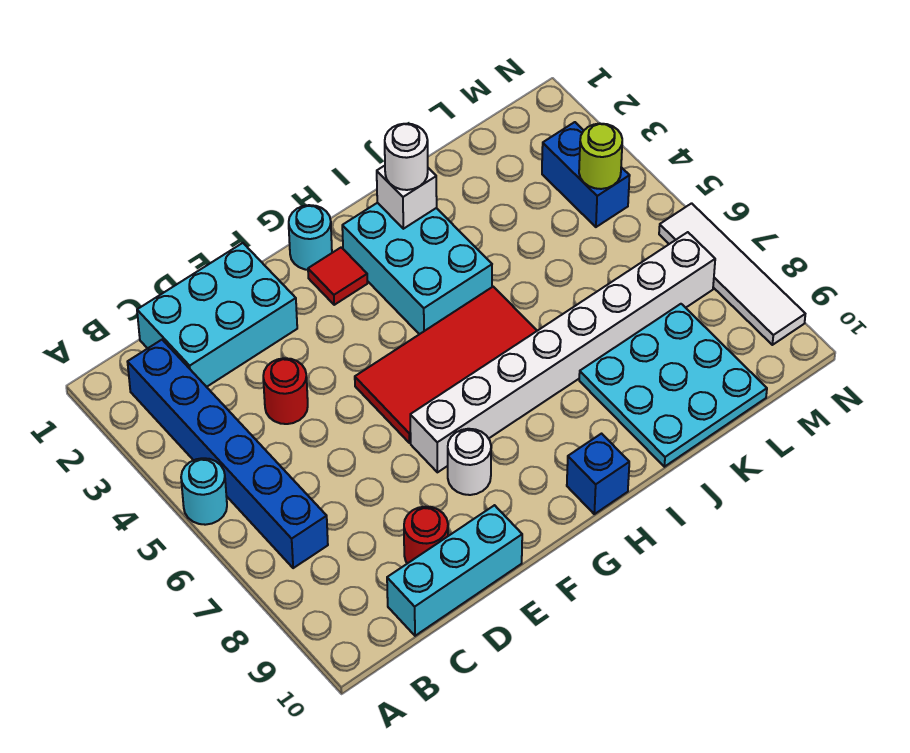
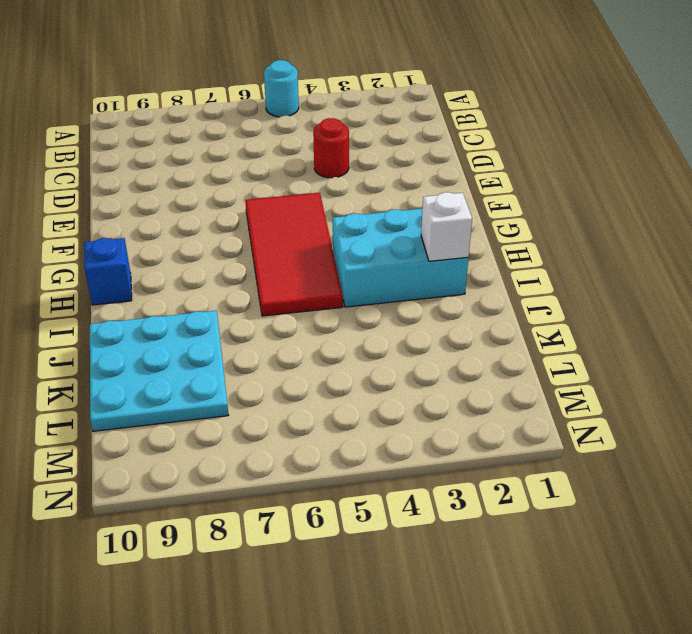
none -> blue brick B2:B7 level 1
none -> cyan brick C1:E2 level 1
none -> cyan brick C10:E10 level 1

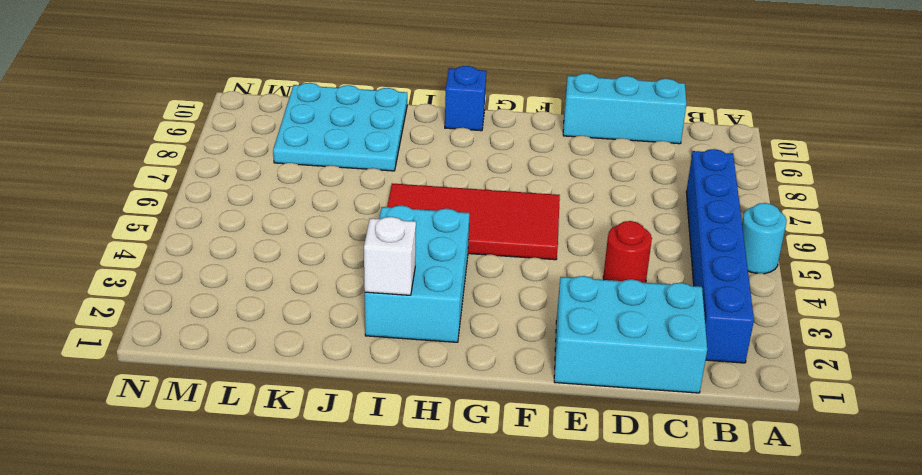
none -> red round brick D9 level 1
none -> white brick F7:M7 level 1
none -> white round brick F8 level 1

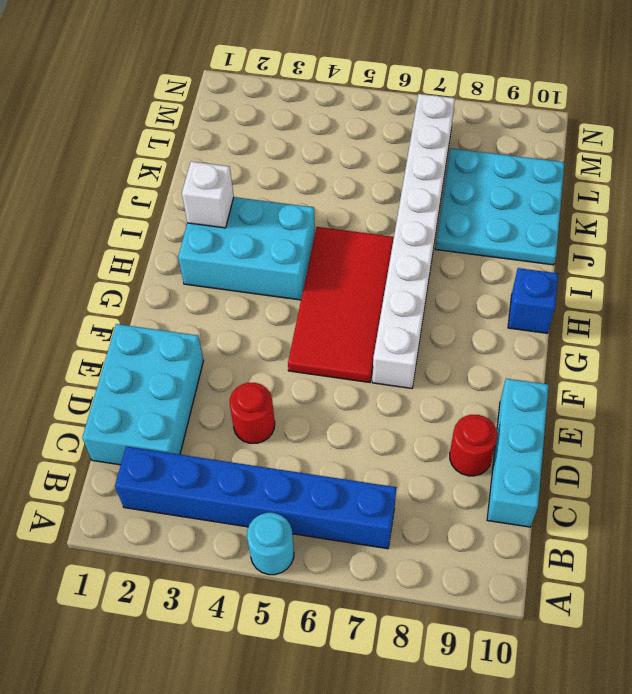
none -> white round brick F8 level 1
none -> cyan round brick G1 level 1
none -> red tile G2 level 1

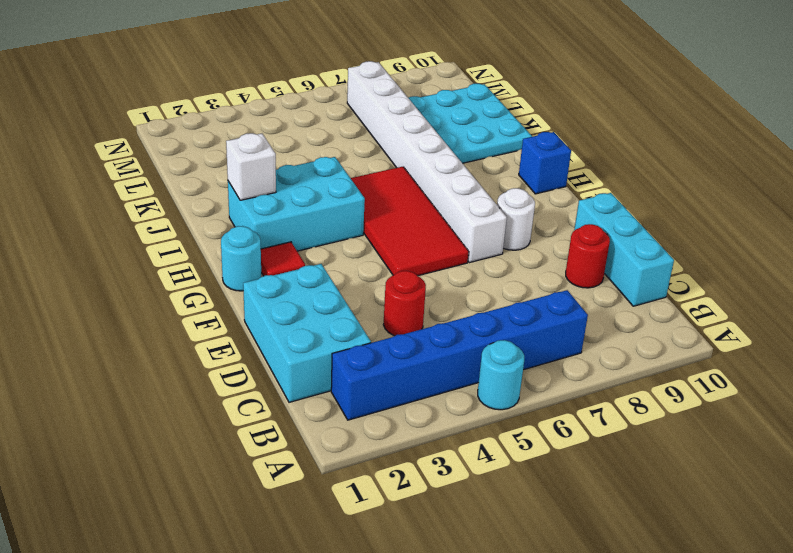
none -> blue brick M3:M4 level 1
none -> white tile N6:N9 level 1
none -> lime round brick M4 level 2

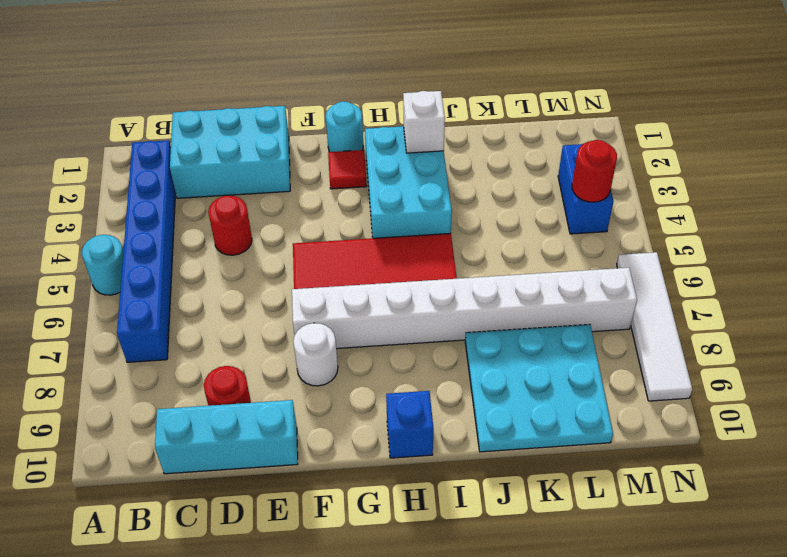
red round brick M4 level 2 -> lime round brick M4 level 2
none -> white round brick I2 level 3

